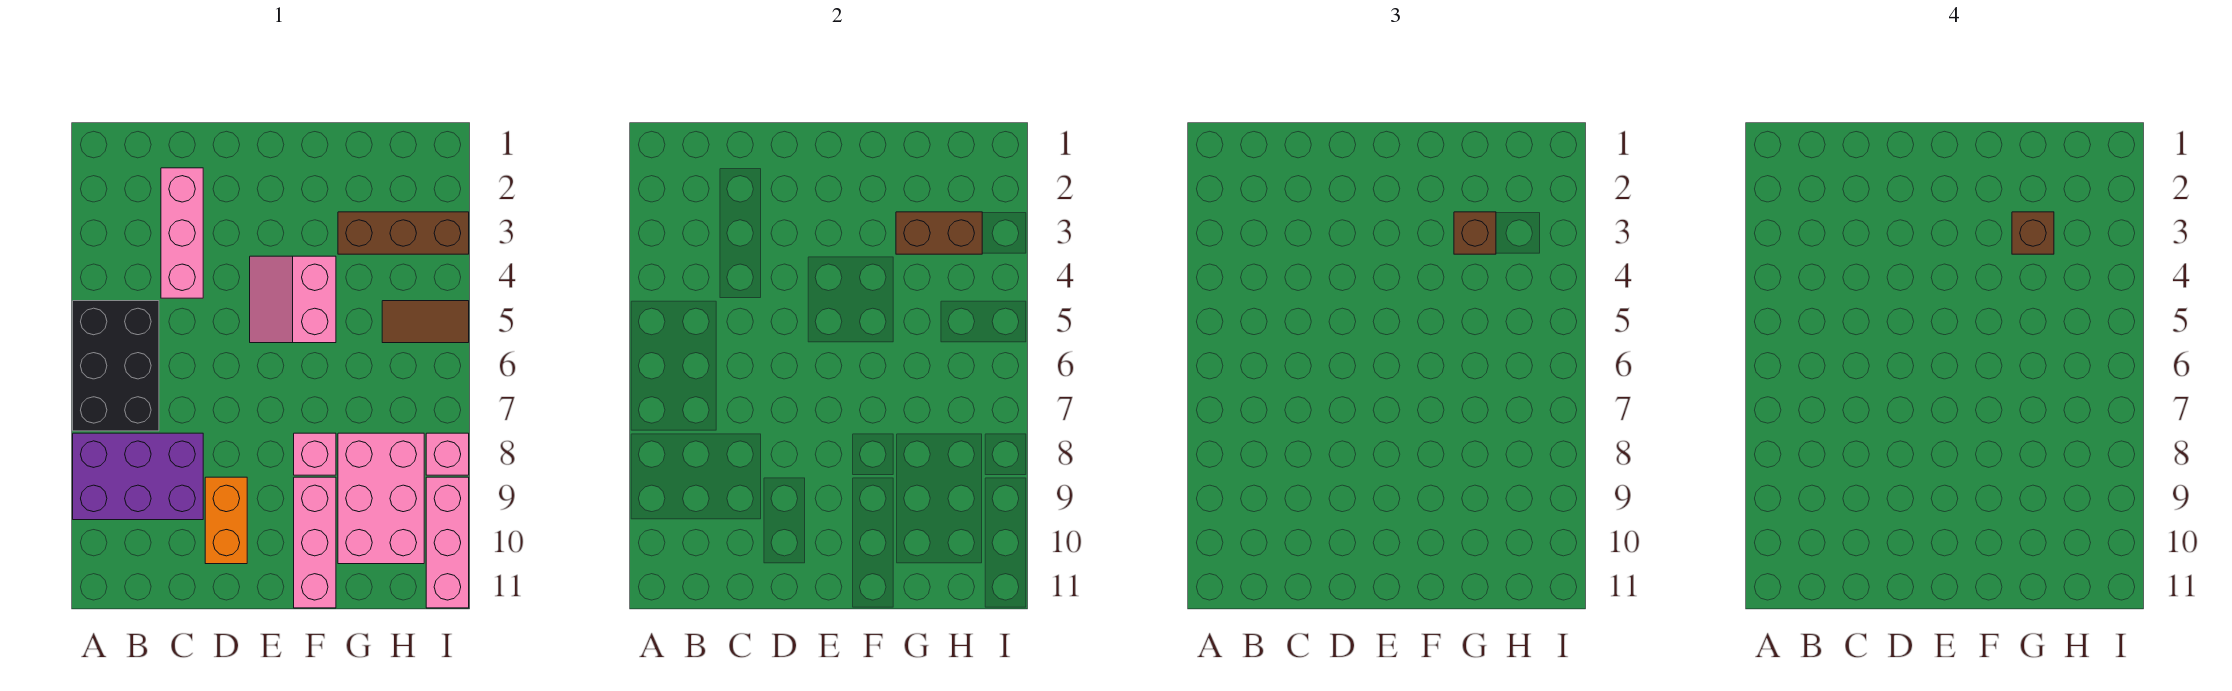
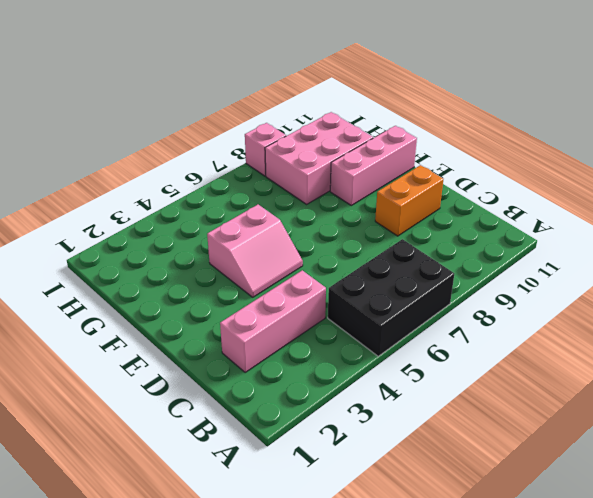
none -> purple brick A8:C9 level 1
none -> pink brick F8 level 1
none -> brown brick G3:I3 level 1

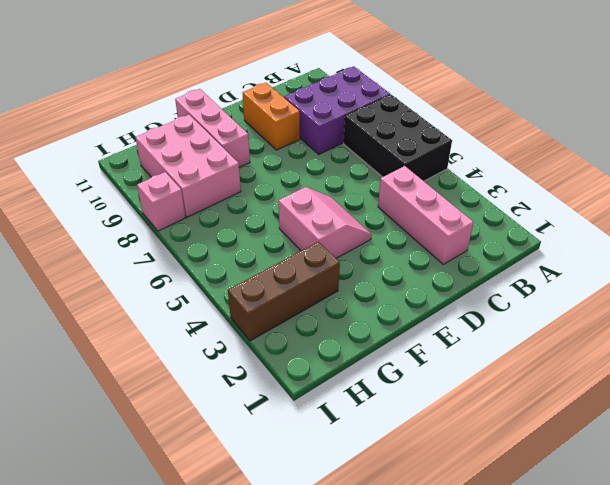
none -> pink brick F8 level 1
none -> brown tile H5:I5 level 1
none -> pink brick I9:I11 level 1

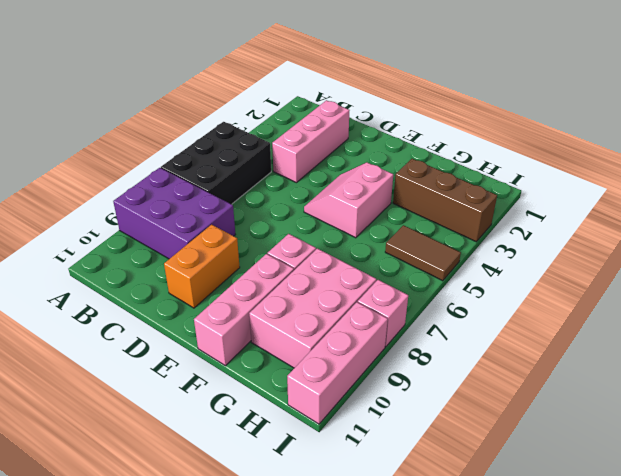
none -> brown brick G3:H3 level 2
none -> brown brick G3 level 3
none -> brown brick G3 level 4

